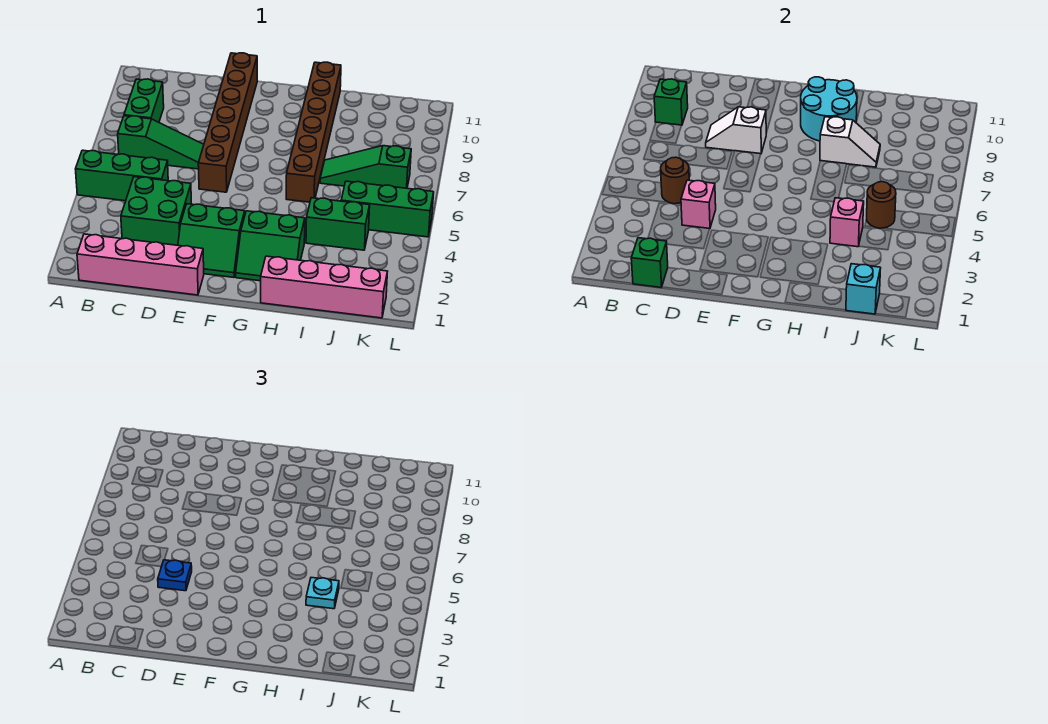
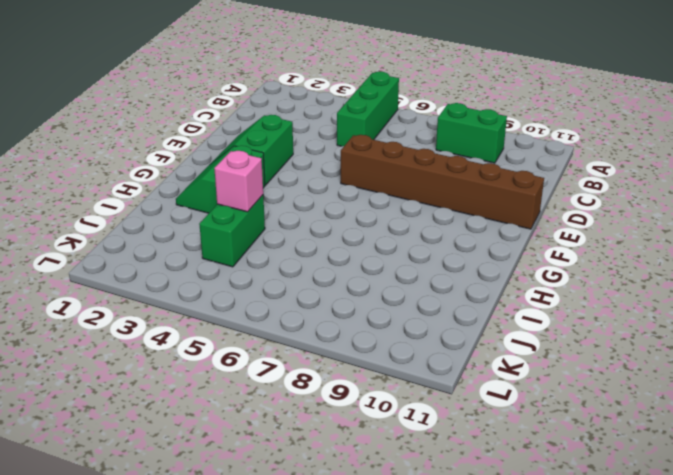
none -> pink brick B1:E1 level 1
none -> green slope B7:D7 level 1 top B
none -> green brick C3:D4 level 1

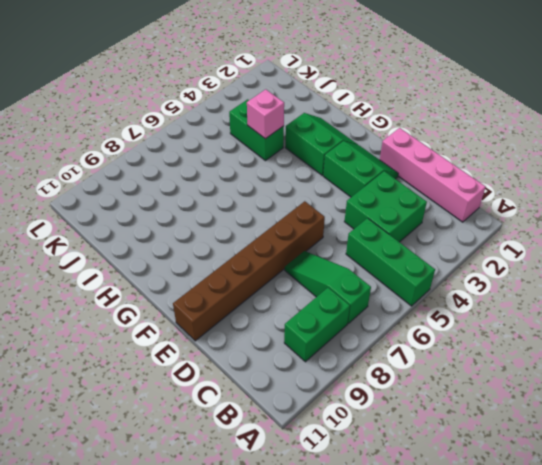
none -> pink brick H1:K1 level 1
none -> brown brick H6:H11 level 1
none -> green slope I7:K7 level 1 top K

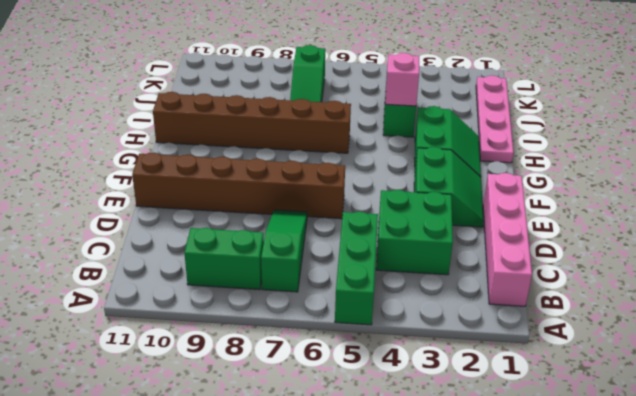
pink plate H1:K1 level 1 -> pink brick H1:K1 level 1
none -> green brick J5:L5 level 1
none -> green brick B9 level 2
none -> green brick C1 level 2

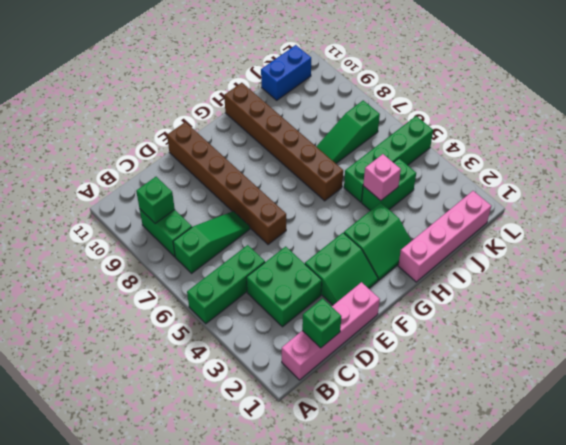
green brick I5:L5 level 1 -> green brick J5:L5 level 1
blue brick J11:K11 level 1 -> none
none -> brown round brick C5 level 2
none -> pink brick D4 level 2
none -> white slope D8:E8 level 2 top E

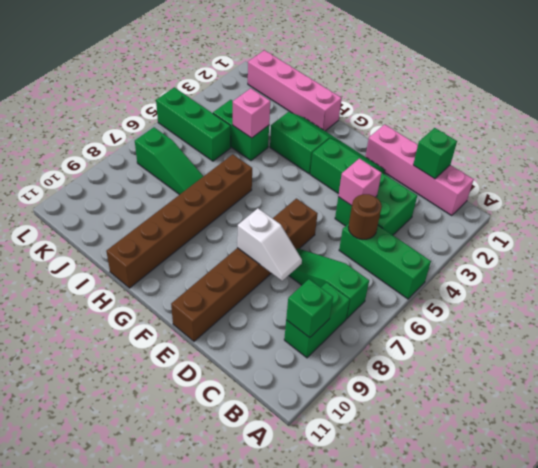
none -> cyan round brick G9:H10 level 2
none -> white slope H8:I8 level 2 top H
none -> cyan brick J1 level 2

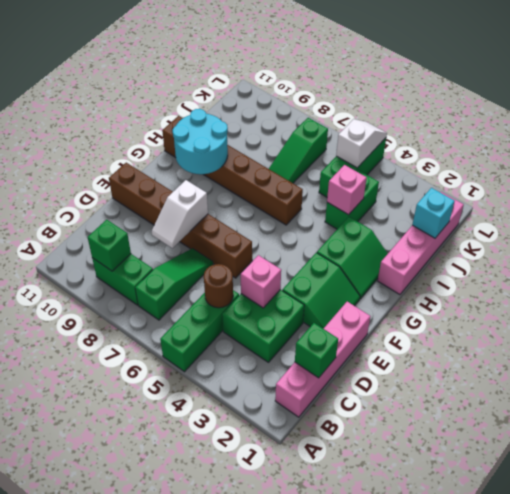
white slope K5:L5 level 2 top K -> white slope H8:I8 level 2 top H
none -> brown round brick J5 level 2
none -> blue plate D4 level 3
none -> cyan plate I4 level 3

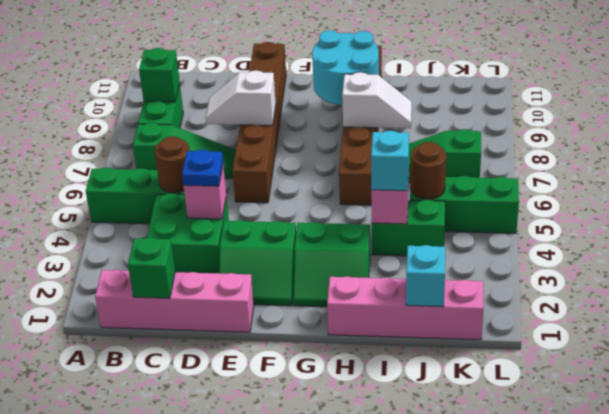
cyan brick I4 level 3 -> cyan plate I4 level 3

